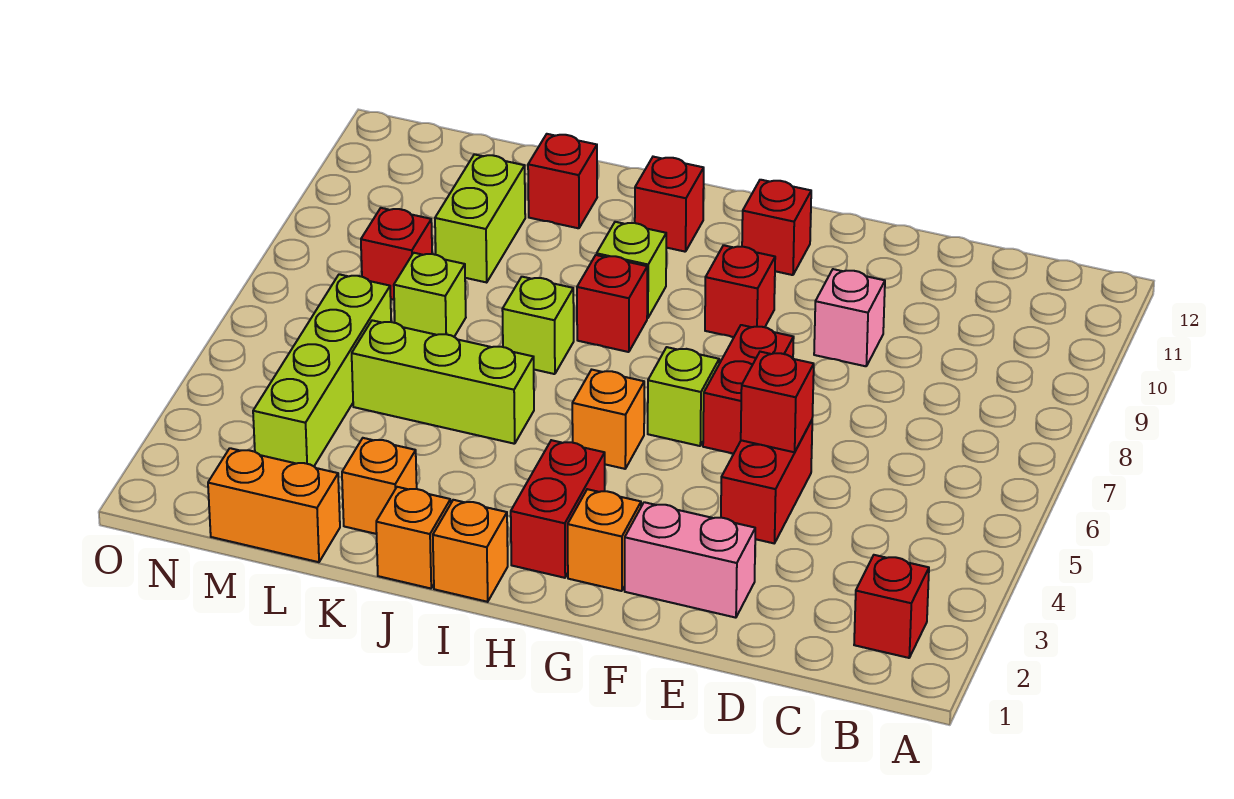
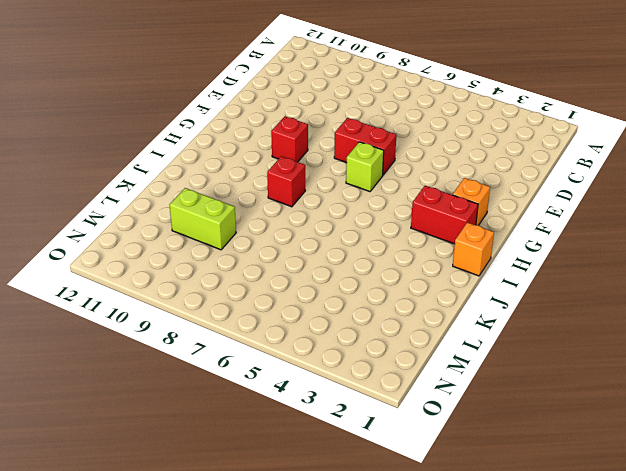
none -> red brick B2 level 1
none -> pink brick E2:F2 level 1
none -> red brick E4:E5 level 1

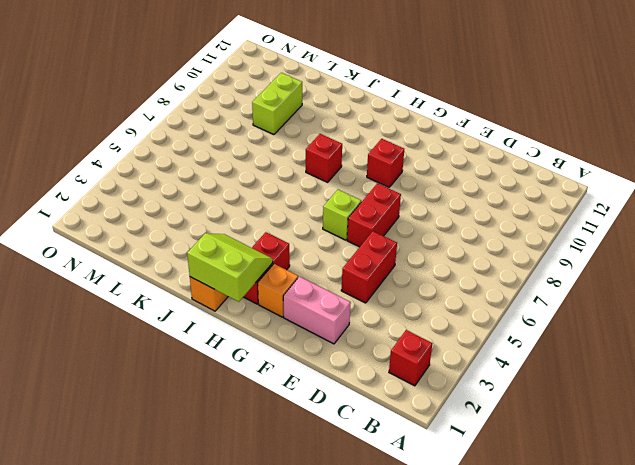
lime slope H1:I2 level 2 top 1 -> none
none -> pink brick E9 level 1
none -> red brick G11 level 1
none -> orange brick H5 level 1

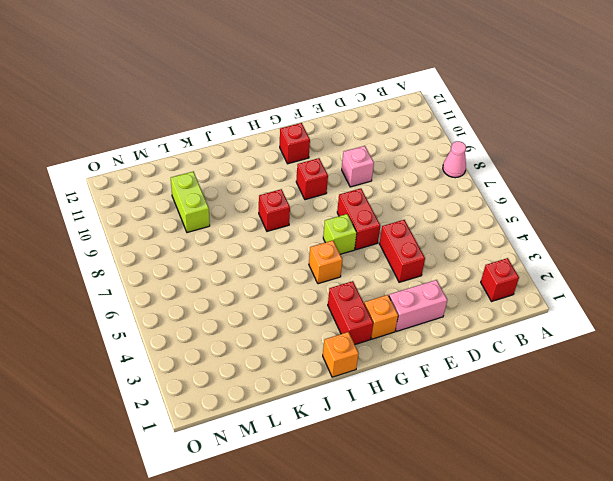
pink cone A8 level 1 -> none
none -> lime brick I9 level 1
none -> red brick I11 level 1
none -> orange brick J1 level 1

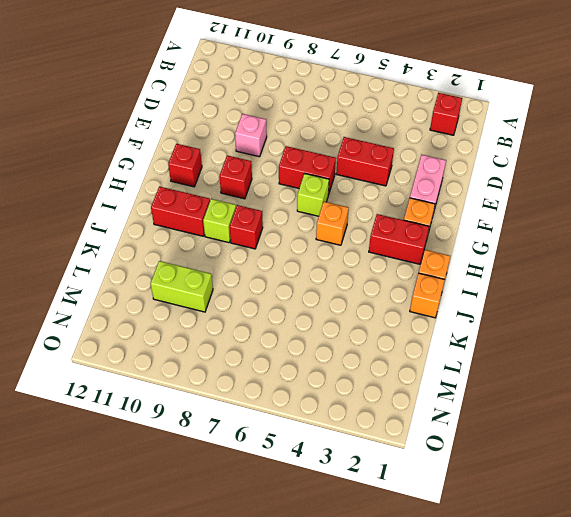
red brick I10:I11 level 1 -> red brick I11 level 1
none -> lime brick J5:L5 level 1
none -> lime brick J7 level 1
none -> orange brick K2 level 1

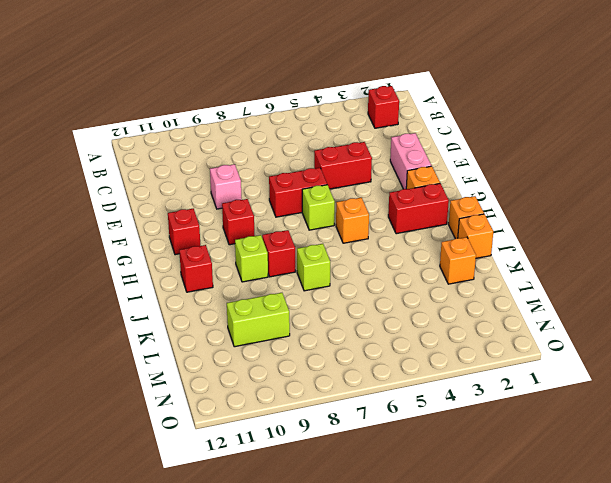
none -> lime brick J5:L5 level 1
none -> red brick K11 level 1
none -> orange brick L1:M1 level 1

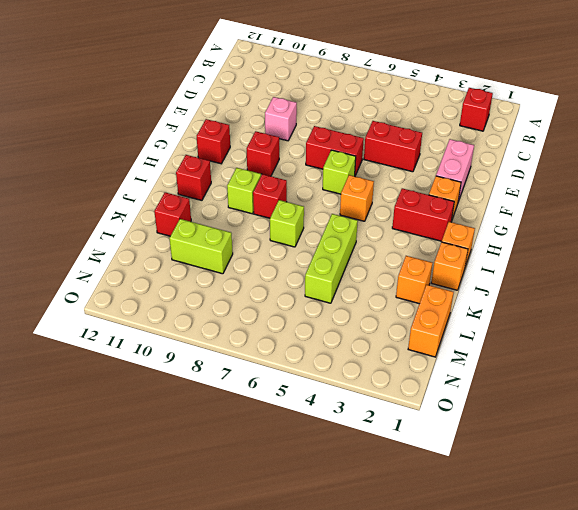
none -> lime brick L7 level 1
none -> lime brick M3:M6 level 1
none -> red brick M8 level 1

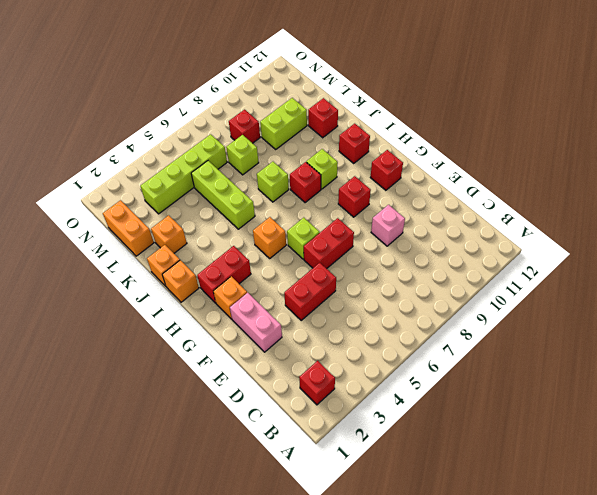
none -> red brick E5 level 2

